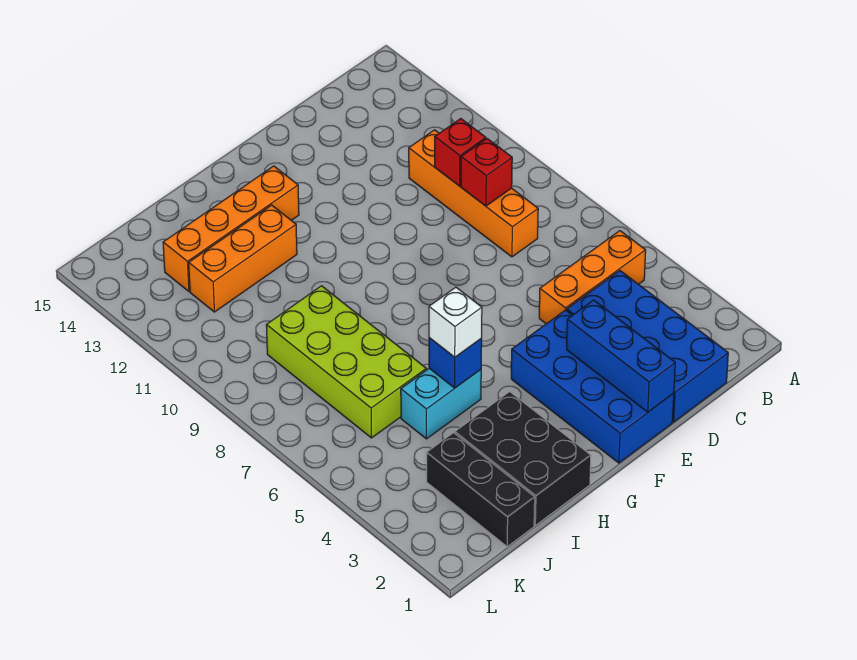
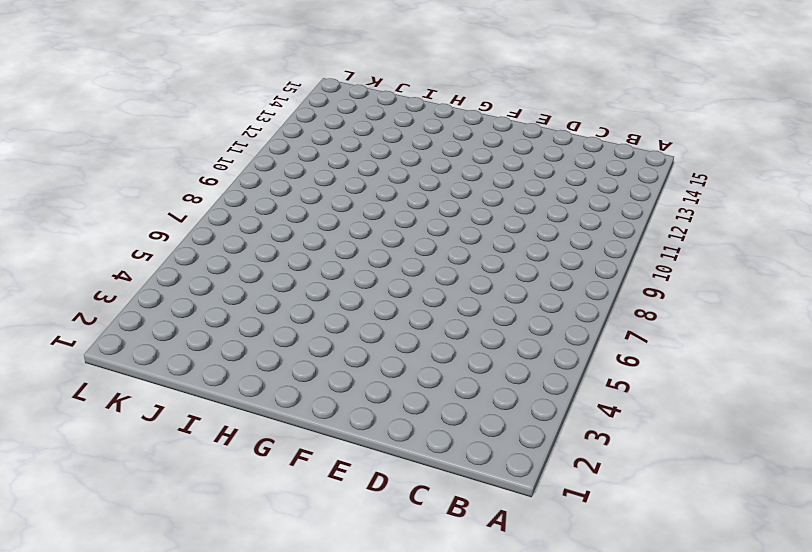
none -> orange brick B5:D5 level 1
none -> blue brick C1:D4 level 1
none -> orange brick C8:C11 level 1

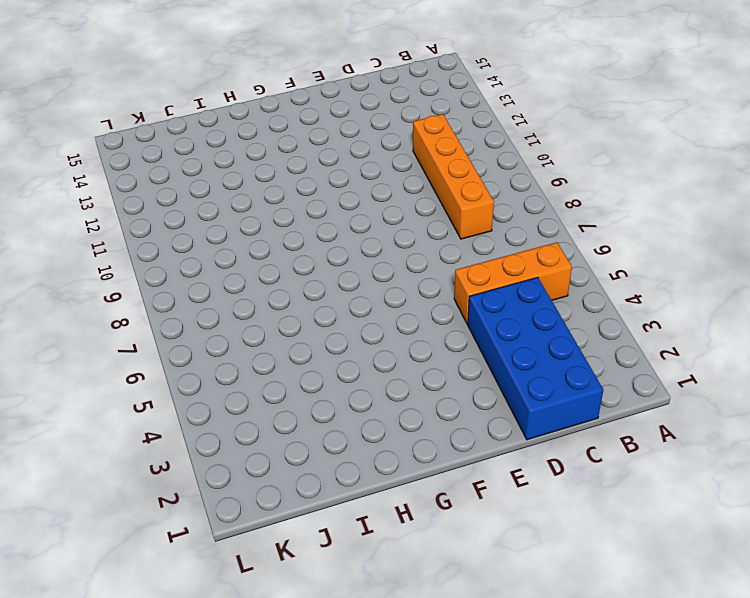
none -> blue brick E1:F4 level 1
none -> orange brick G13:J13 level 1
none -> black brick H1:I3 level 1

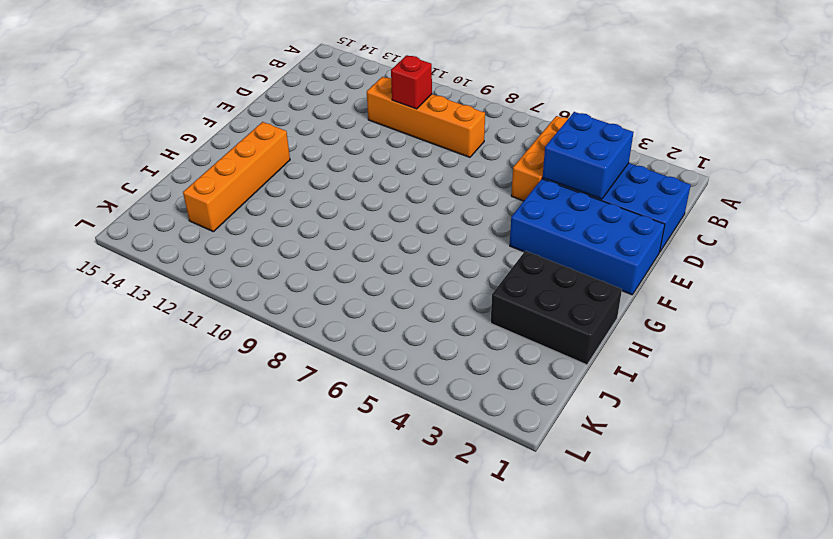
blue brick C3:D4 level 2 -> none
none -> cyan brick H5:I5 level 1
none -> orange brick H12:J12 level 1
none -> lime brick I6:J9 level 1

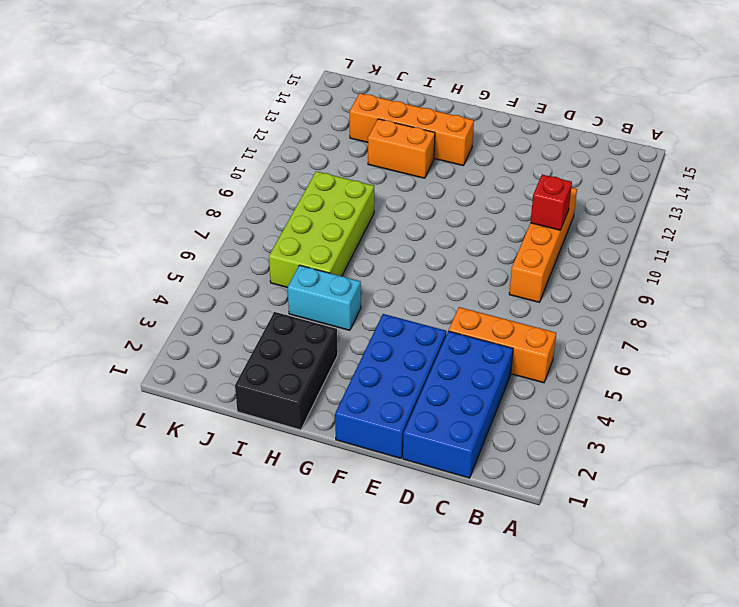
orange brick H12:I12 level 1 -> orange brick H12:J12 level 1
none -> black brick J1:J3 level 1
none -> red brick C9 level 2
none -> blue brick E1:E3 level 2

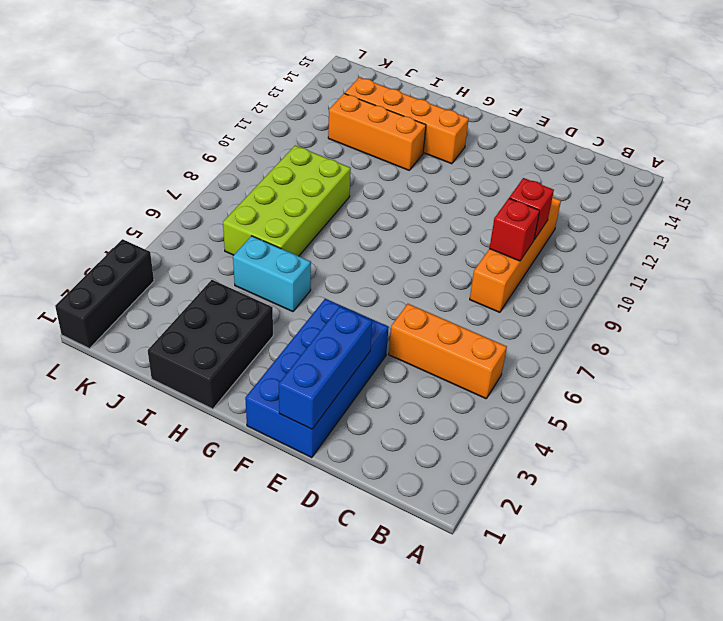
black brick L1:L3 level 1 -> black brick J1:J3 level 1
none -> blue brick C1:D4 level 1
none -> blue brick H5 level 2
none -> white brick H5 level 3

